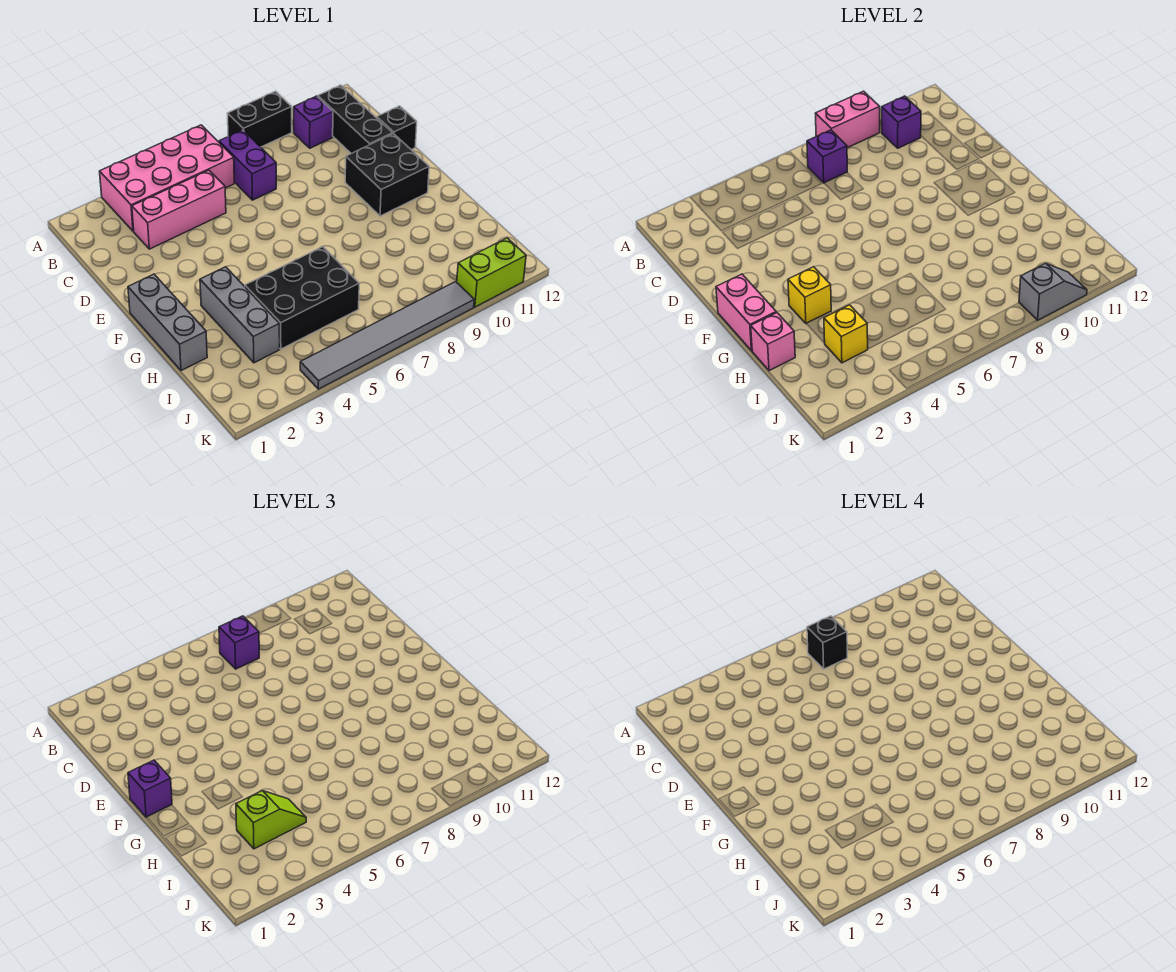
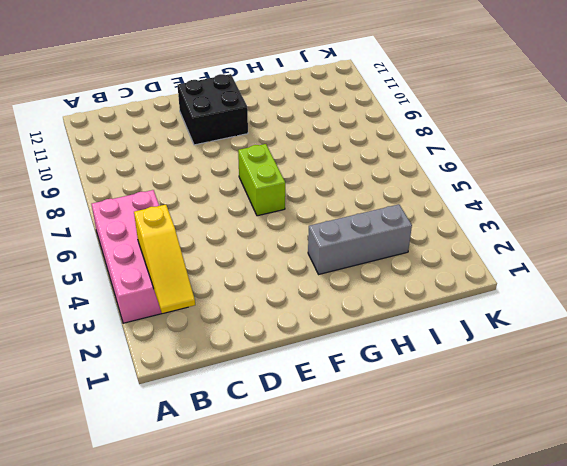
yellow slope B2:B4 level 2 top 4 -> none
lime brick F6:F7 level 1 -> lime brick K10:K11 level 1
none -> black brick A8:A9 level 1
none -> purple brick B7:C7 level 1
none -> purple brick B10 level 1

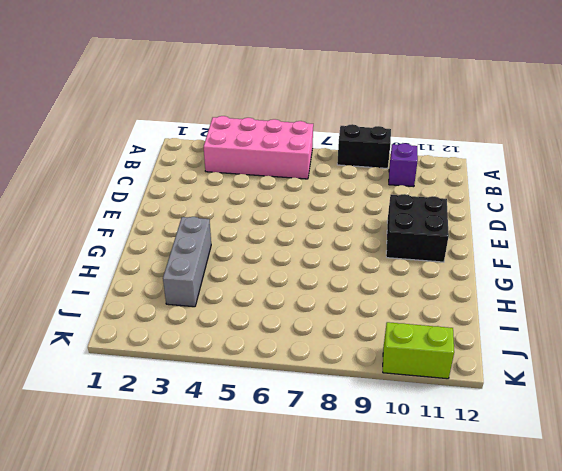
none -> purple brick B7:C7 level 1
none -> black brick B11:D11 level 1
none -> pink brick C3:C5 level 1

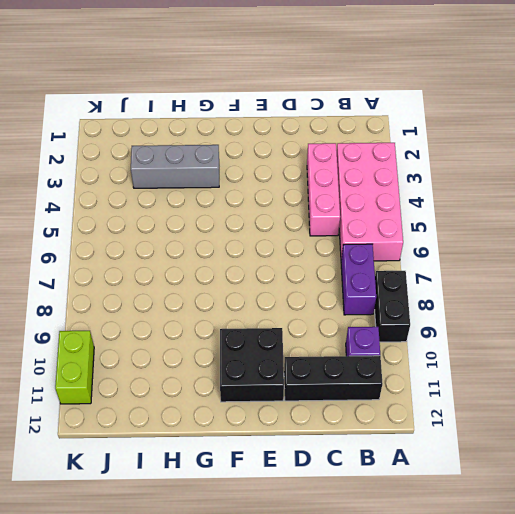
purple brick B7:B8 level 1 -> purple brick B7:C7 level 1
none -> black brick D12 level 1
none -> grey brick F1:H1 level 1
none -> black brick H4:I6 level 1

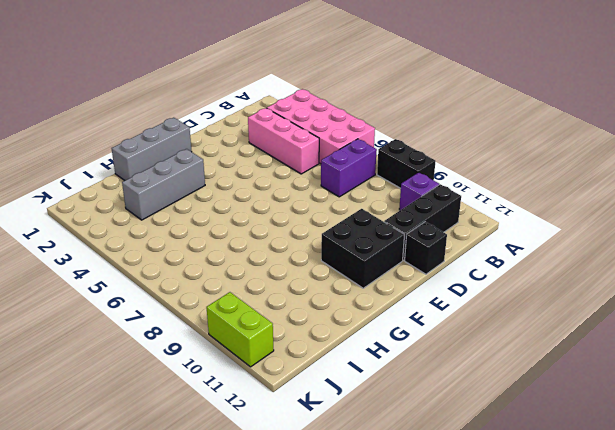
none -> black brick H4:I6 level 1
none -> grey tile K4:K9 level 1
none -> pink brick A8:A9 level 2

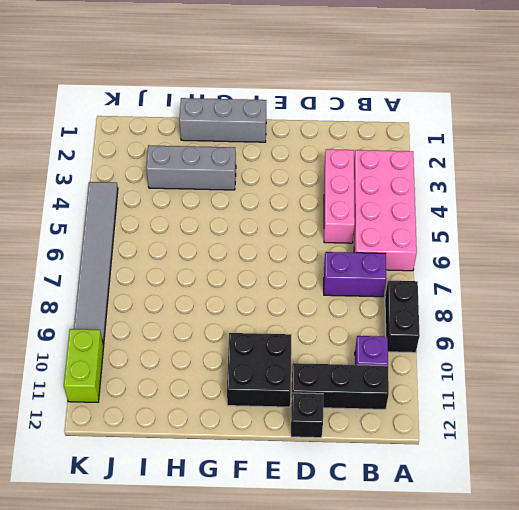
none -> black brick H4:I6 level 1
none -> pink brick A8:A9 level 2
none -> purple brick B7 level 2

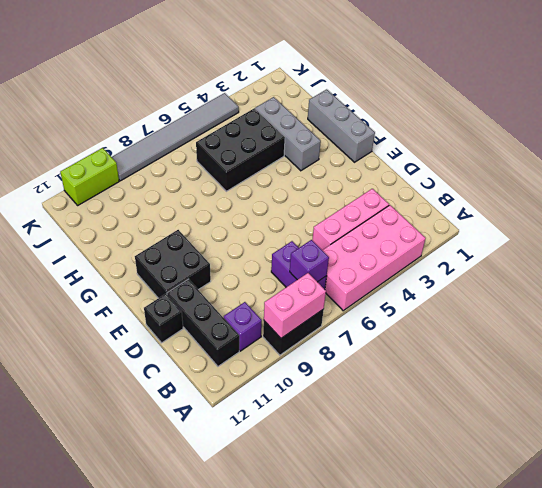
none -> purple brick B10 level 2
none -> pink brick F1:G1 level 2
none -> yellow brick G3 level 2

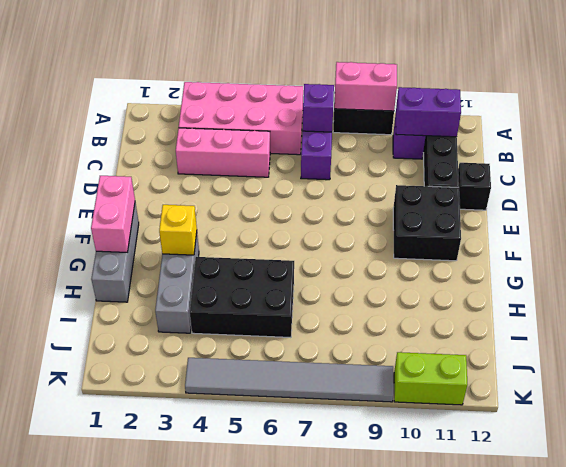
purple brick B10:B11 level 2 -> purple brick B10 level 2
none -> pink brick H1 level 2
none -> yellow brick I3 level 2
none -> grey slope K9:K10 level 2 top 9

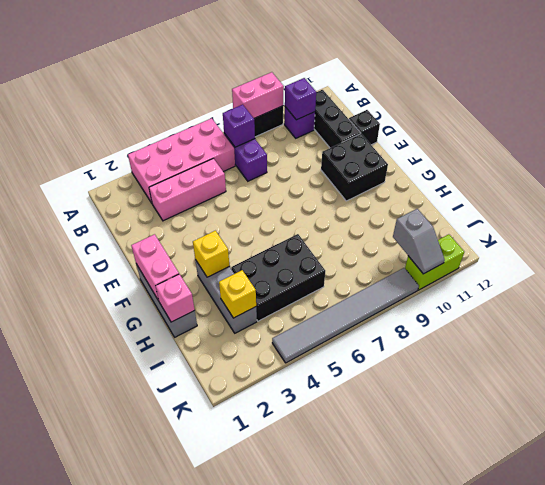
grey slope J10:K10 level 2 top J -> grey slope K9:K10 level 2 top 9
none -> purple brick B7 level 3
none -> purple brick F1 level 3
none -> lime slope I3:I4 level 3 top 3

